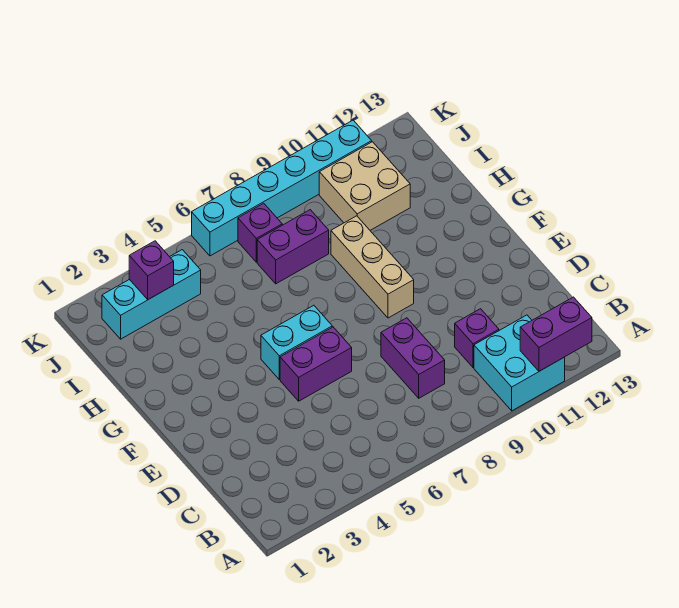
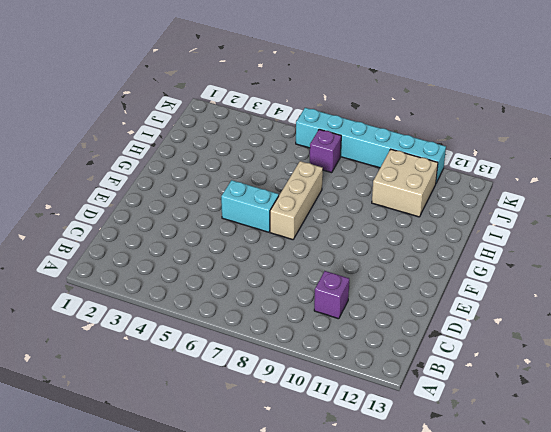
tan brick F7:H7 level 1 -> tan brick F9:H9 level 1
none -> cyan brick A10:B11 level 1
none -> purple brick C8:D8 level 1
none -> purple brick E5:E6 level 1

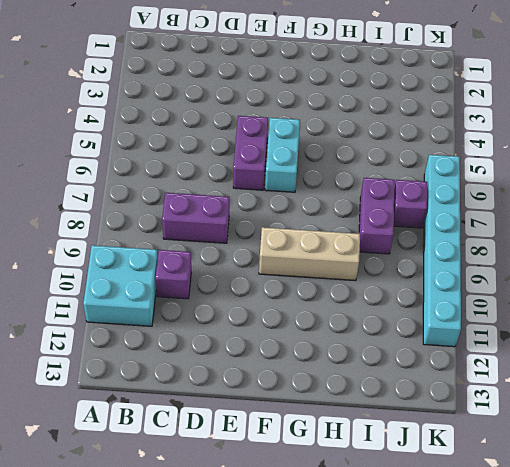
none -> tan brick I10:J11 level 1
none -> cyan brick J2:J4 level 1
none -> purple brick A11:A12 level 2

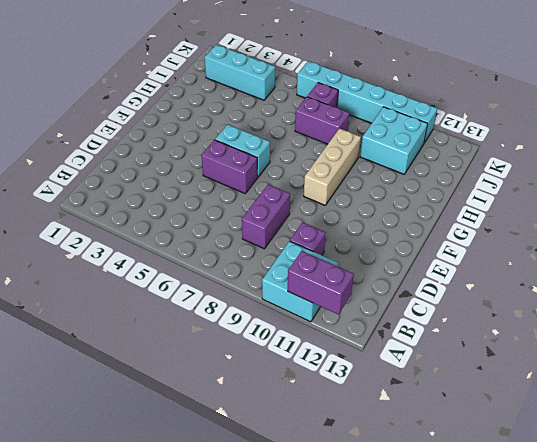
cyan brick I10:J11 level 1 -> tan brick I10:J11 level 1
none -> purple brick J3 level 2

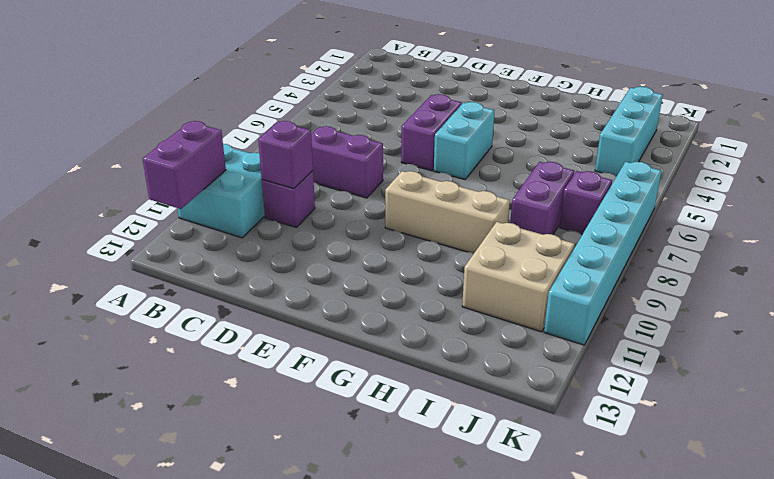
purple brick C10 level 2 -> purple brick J3 level 2

